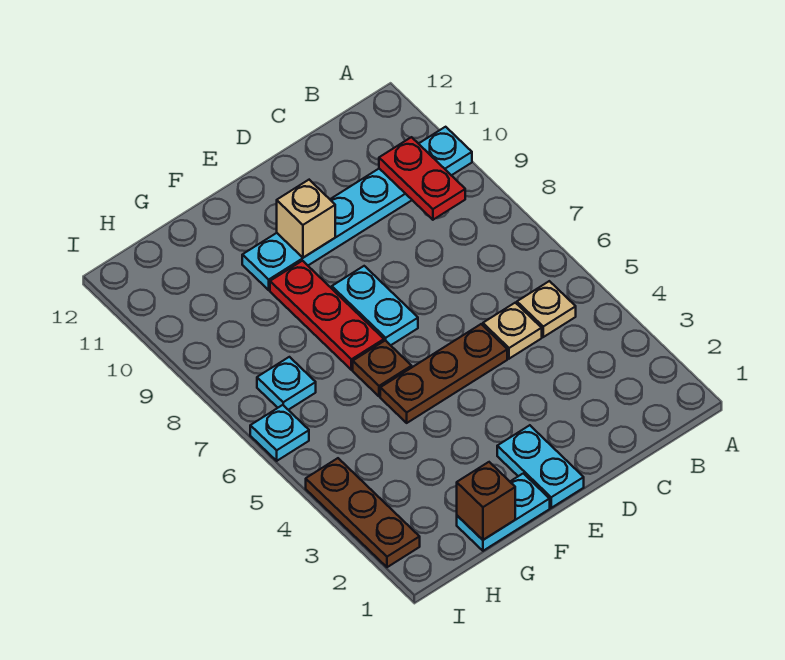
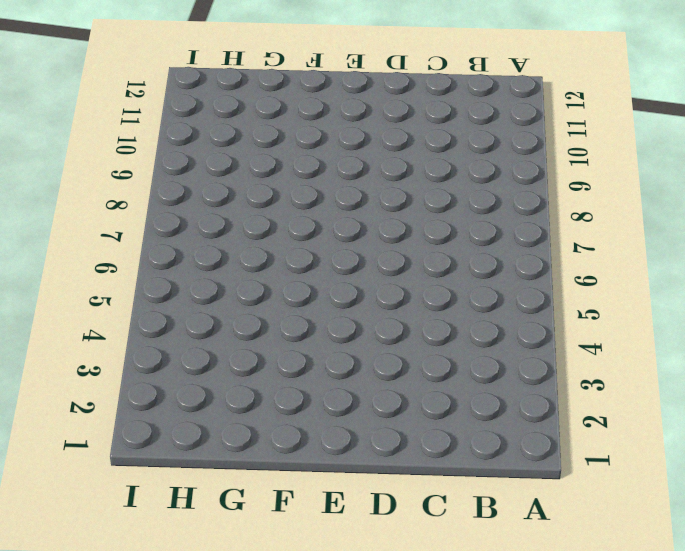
none -> cyan plate A10:F10 level 1
none -> tan plate B5 level 1
none -> tan plate C5 level 1

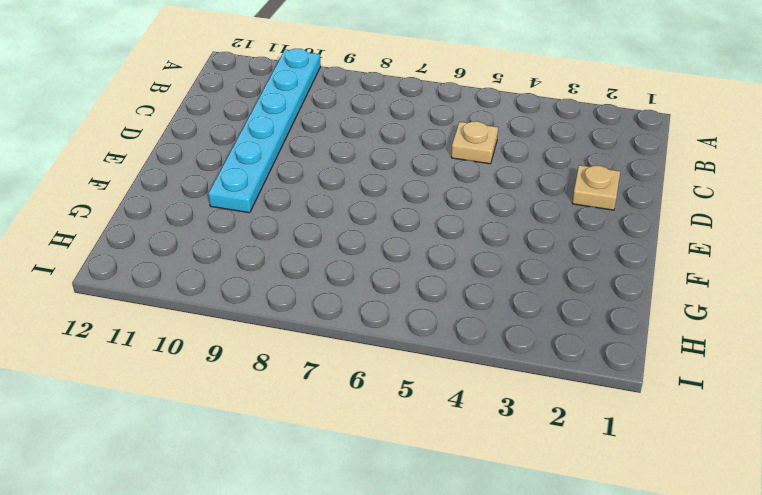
tan plate D2 level 1 -> tan plate B5 level 1
none -> brown plate D5:F5 level 1
none -> cyan plate E1:E2 level 1
none -> cyan plate E7:E8 level 1

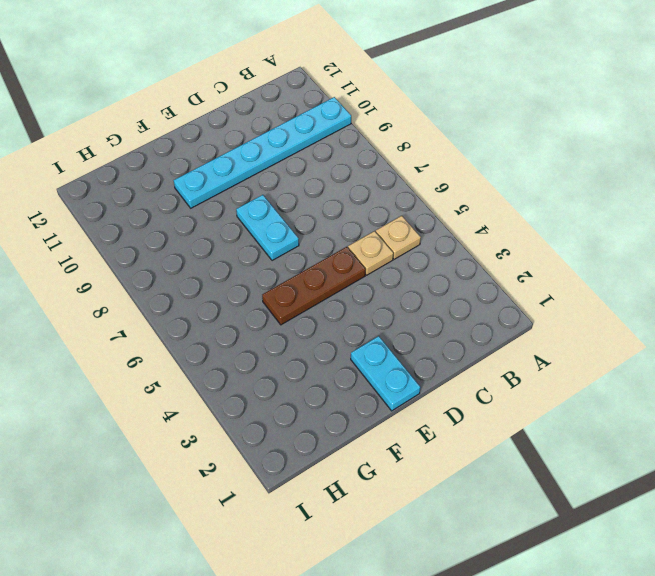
none -> cyan plate F1:G1 level 1
none -> brown plate F6 level 1
none -> red plate F7:F9 level 1

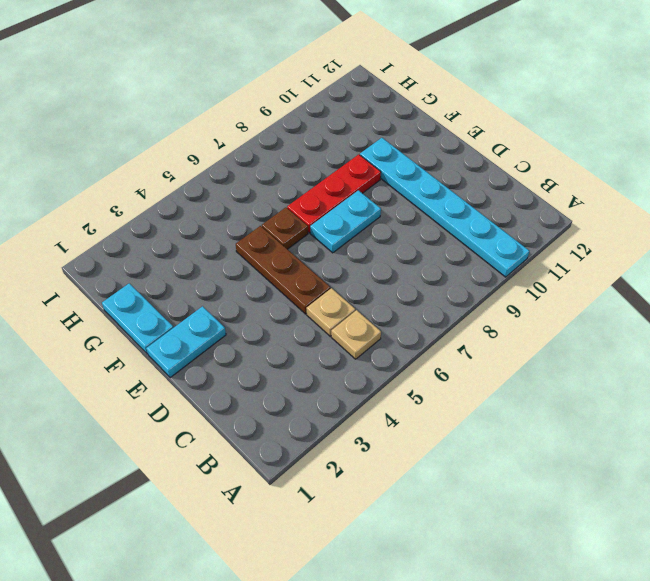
none -> cyan plate H7 level 1
none -> brown plate I2:I4 level 1
none -> cyan plate I6 level 1

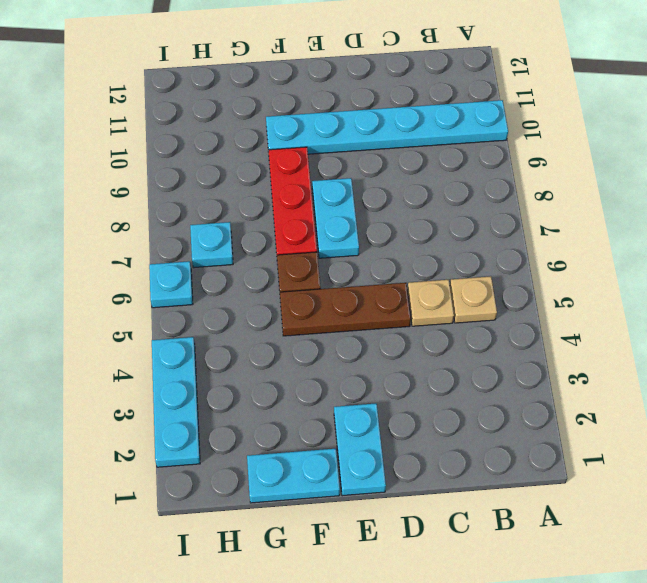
cyan plate I2:I4 level 1 -> brown plate I2:I4 level 1
none -> red plate B9:B10 level 2
none -> tan brick E10 level 2
none -> brown brick G1 level 2

